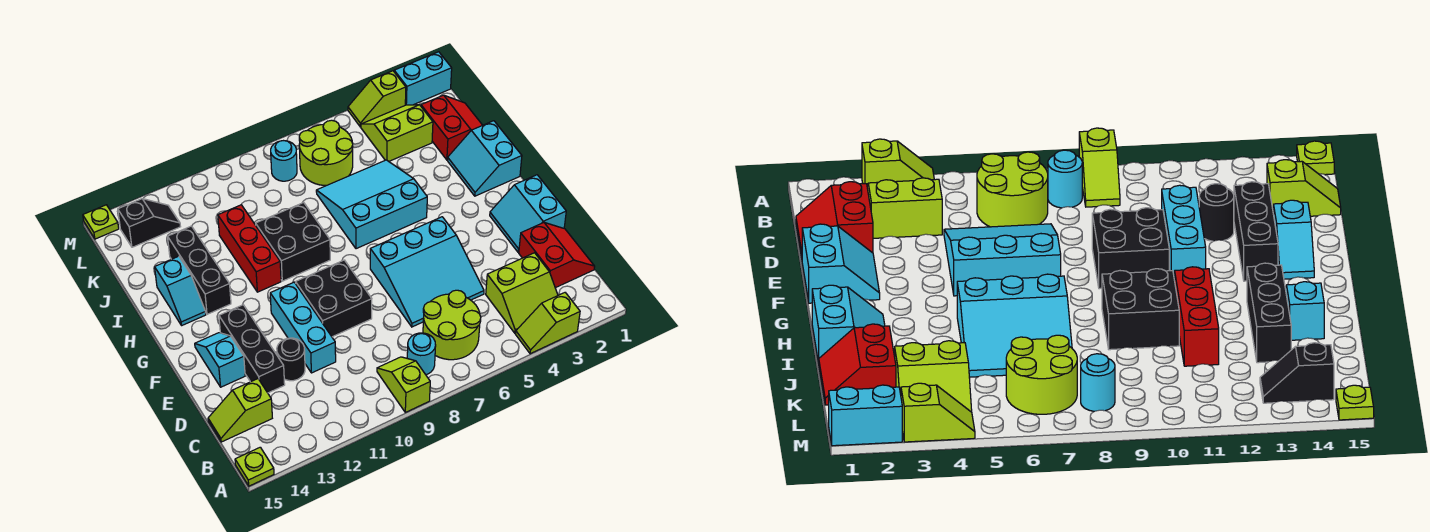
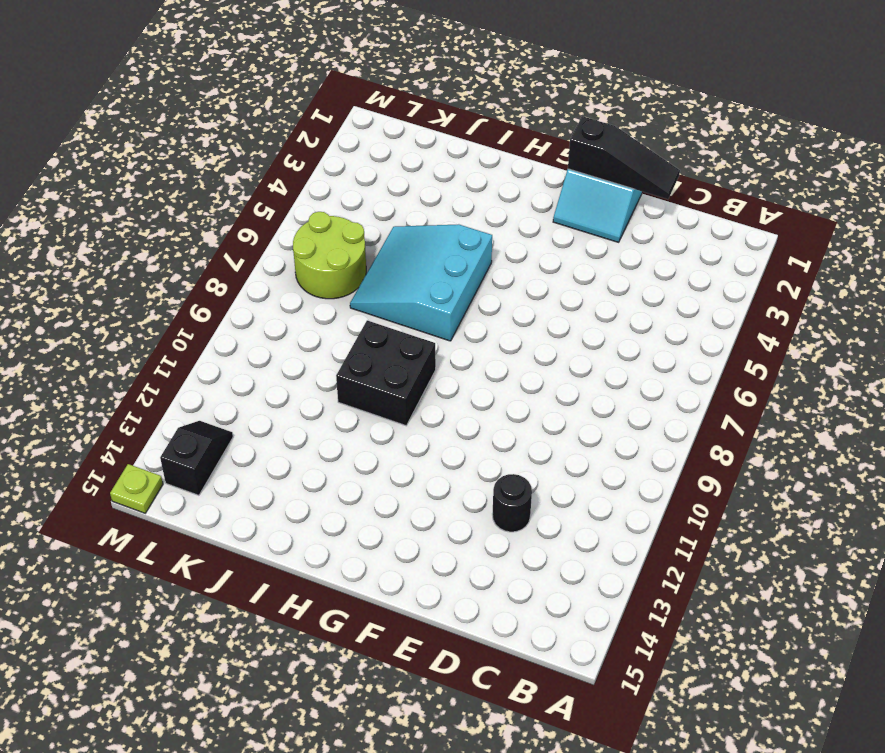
black slope D1:F1 level 2 top F -> none
none -> lime slope A3:A4 level 1 top 3
none -> lime slope A9:B9 level 1 top A
none -> lime plate A15 level 1

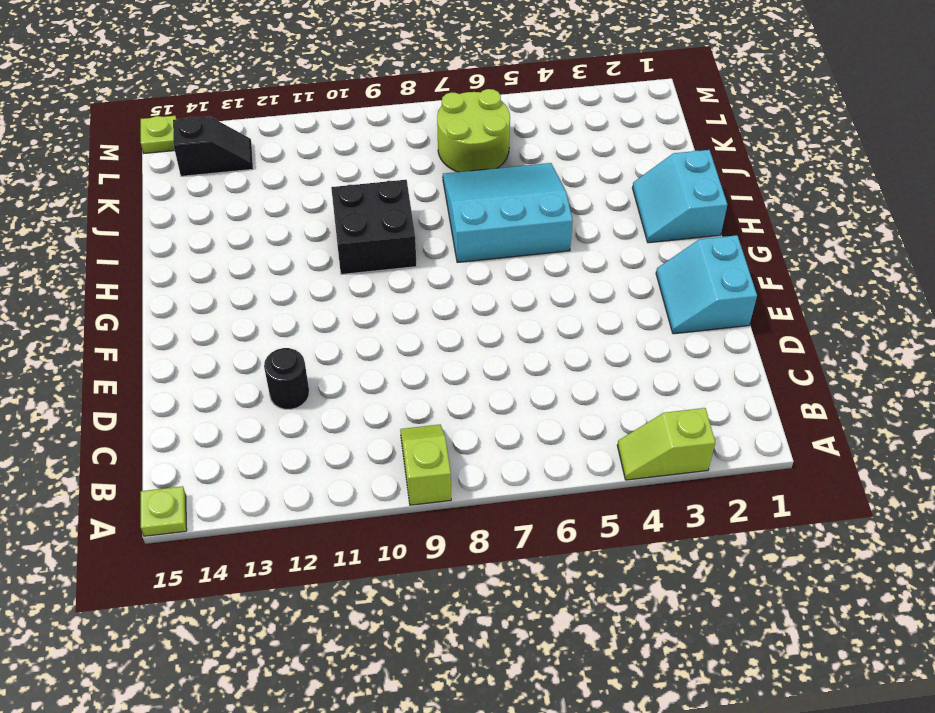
none -> lime slope B3:C4 level 1 top C
none -> lime round brick B6:C7 level 1
none -> cyan round brick B8 level 1

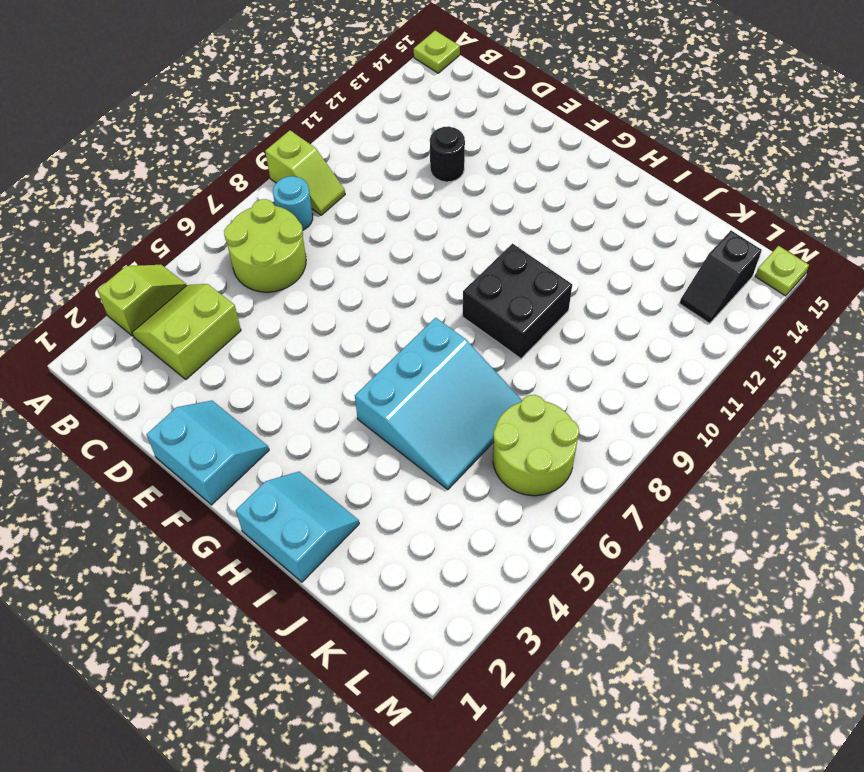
none -> red slope C1:D2 level 1 top 2
none -> lime slope C14:C15 level 1 top 14
none -> cyan slope D5:F7 level 1 top F

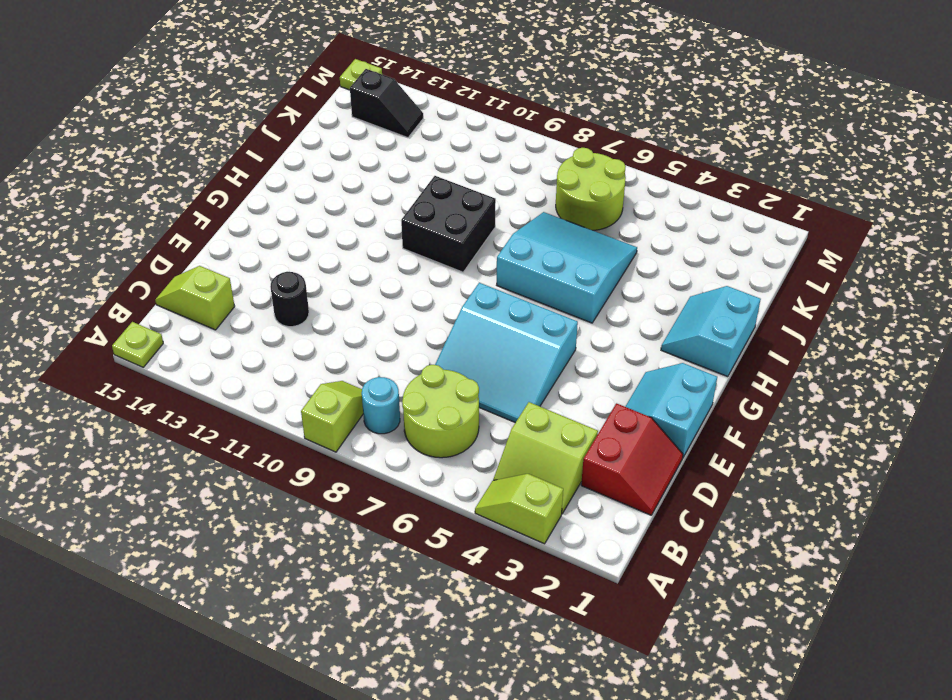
none -> cyan brick D11:F11 level 1
none -> black brick D13:F13 level 1
none -> black brick E9:F10 level 1

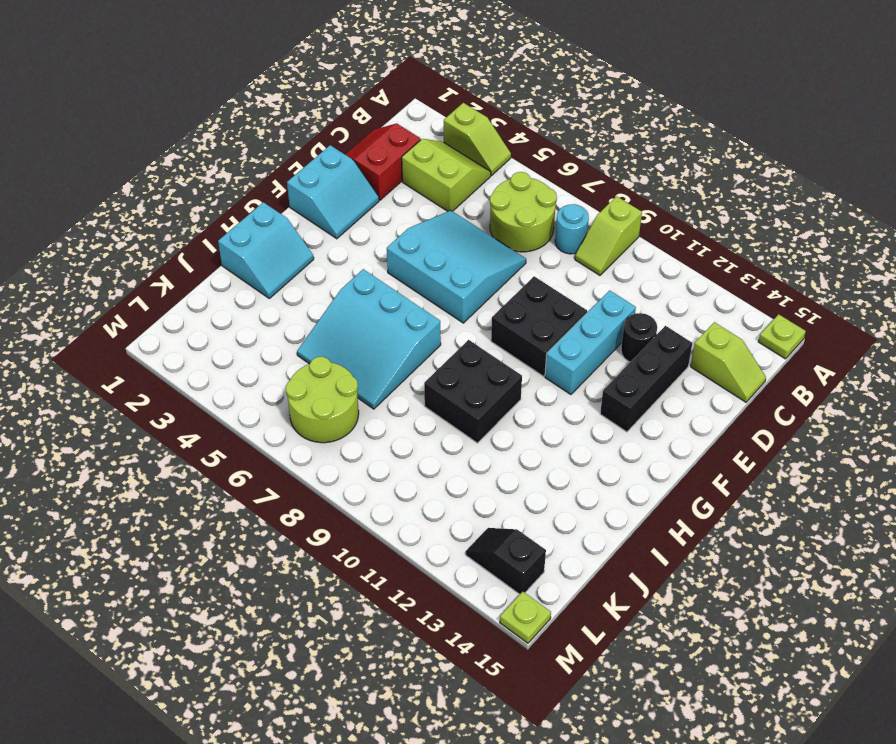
none -> cyan slope E14:F14 level 1 top E
none -> red brick H11:J11 level 1
none -> black brick H13:J13 level 1

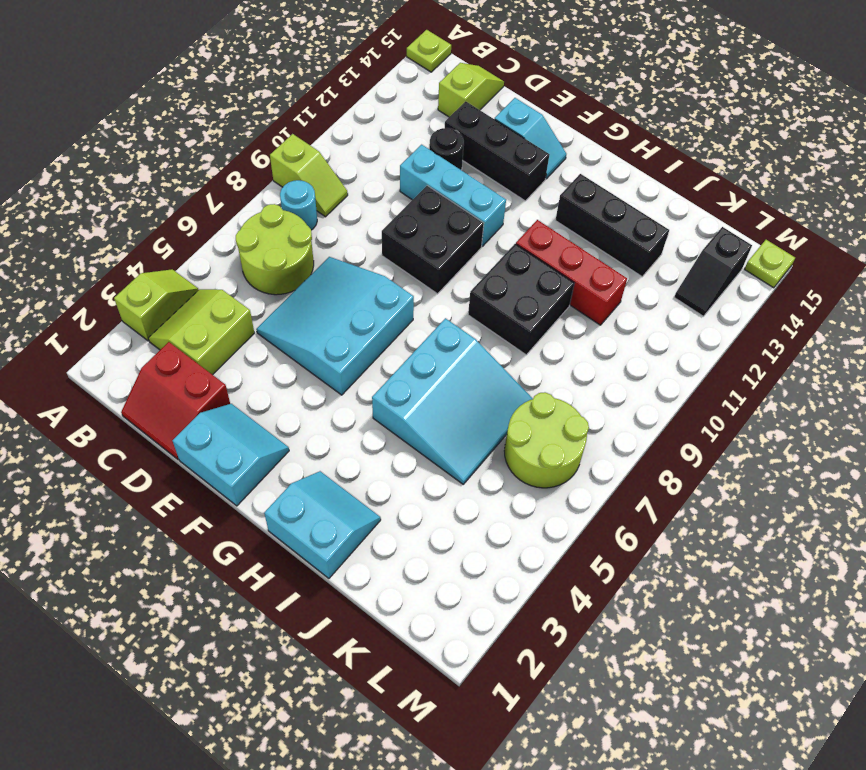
none -> cyan slope H14:I14 level 1 top I
none -> red slope J1:K2 level 1 top 2
none -> lime slope K3:L4 level 1 top K

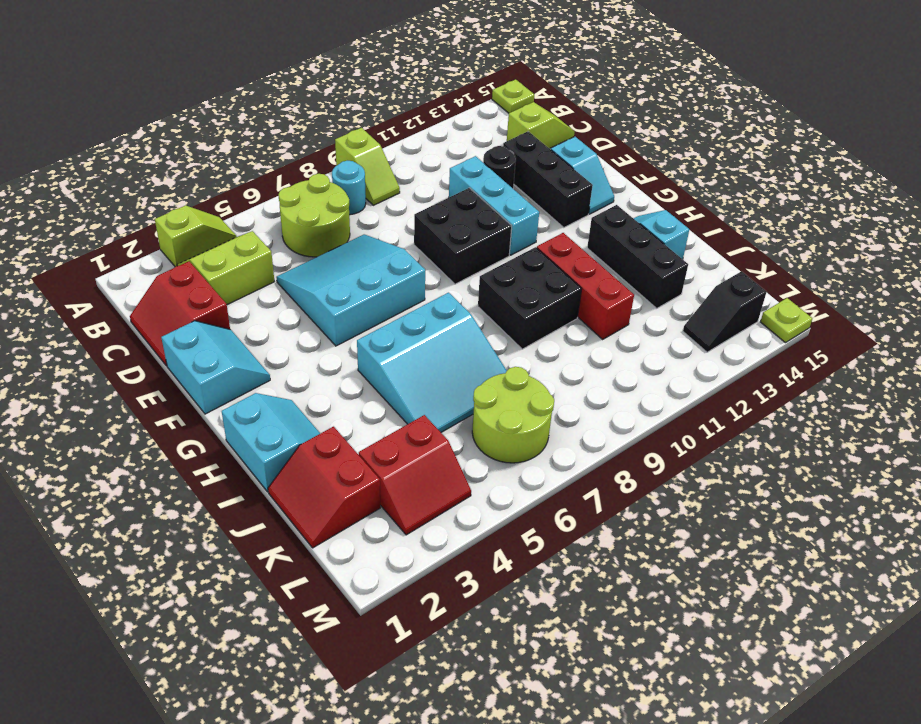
red slope K3:L4 level 1 top K -> lime slope K3:L4 level 1 top K
none -> cyan round brick L8 level 1
none -> cyan brick M1:M2 level 1
none -> lime slope M3:M4 level 1 top 3

